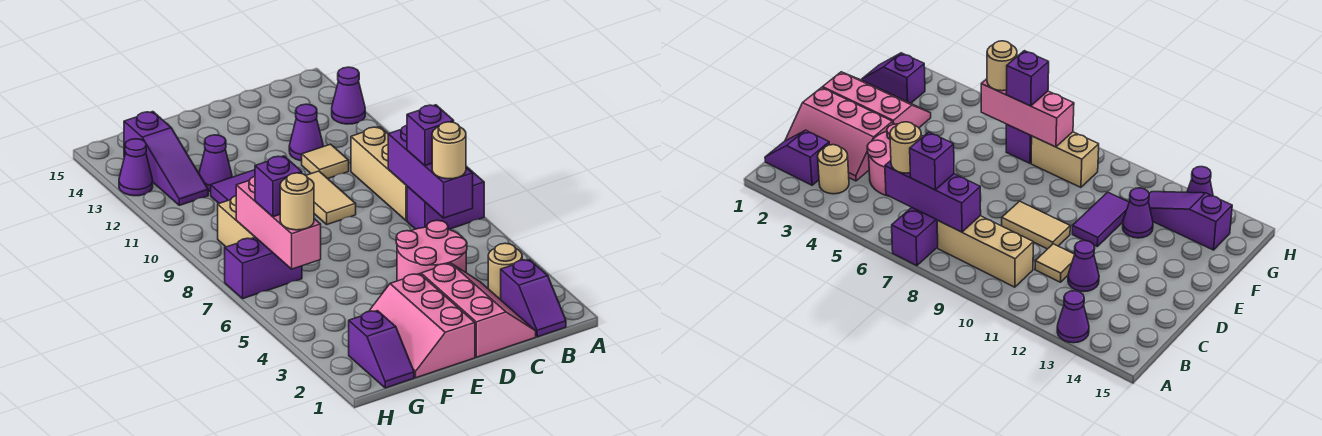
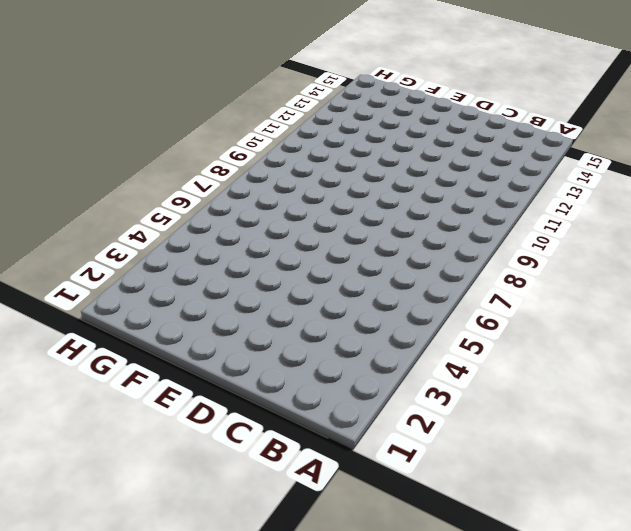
none -> purple brick A7:B7 level 1
none -> purple cone A13 level 1
none -> purple slope B1:B2 level 1 top 2

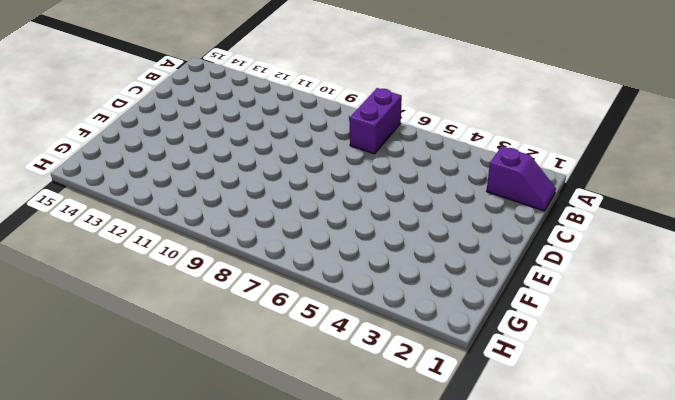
none -> purple cone A13 level 1
none -> tan round brick B3 level 1
none -> tan brick B8:B10 level 1

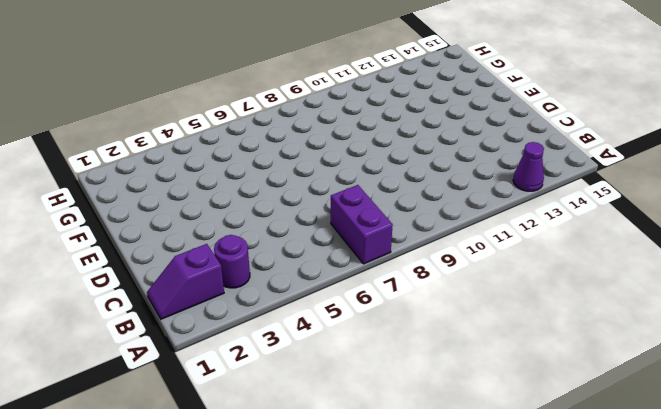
purple round brick B3 level 1 -> tan round brick B3 level 1
none -> tan brick B8:B10 level 1
none -> pink slope C1:D3 level 1 top D
none -> pink round brick C4:D5 level 1

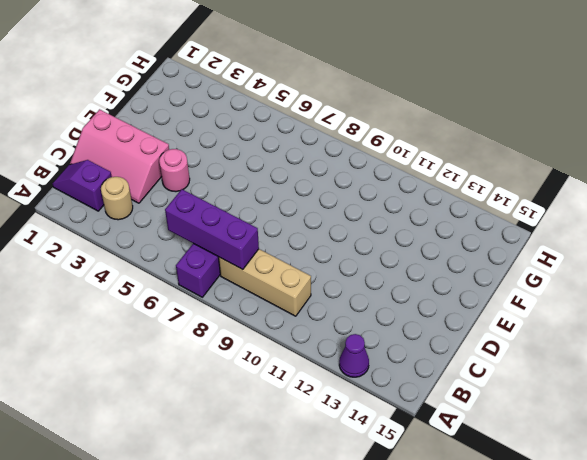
pink round brick D4 level 1 -> pink round brick C4:D5 level 1
none -> tan tile C11 level 1
none -> purple cone C12 level 1
none -> tan tile D9:D10 level 1

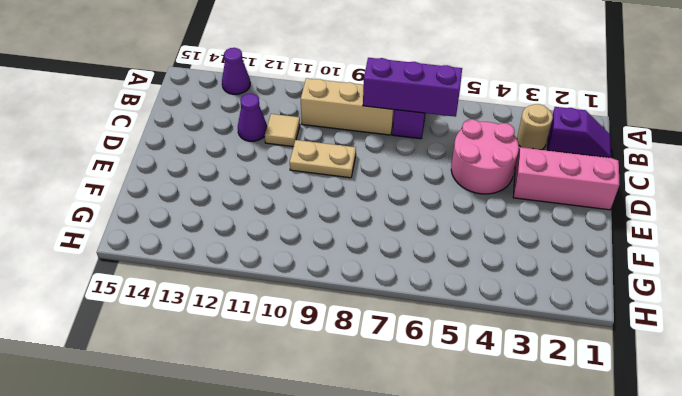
tan plate D9:D10 level 1 -> tan tile D9:D10 level 1
none -> pink slope E1:F3 level 1 top E
none -> purple tile E11:F11 level 1
none -> purple cone F12 level 1

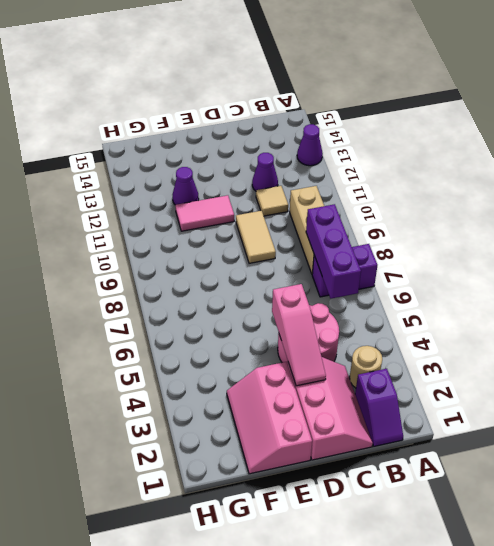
pink slope D3:D5 level 2 top 5 -> none
pink tile E11:F11 level 1 -> purple tile E11:F11 level 1
none -> purple slope G1:G2 level 1 top 2
none -> purple brick G7:H7 level 1
none -> tan brick G8:G9 level 1

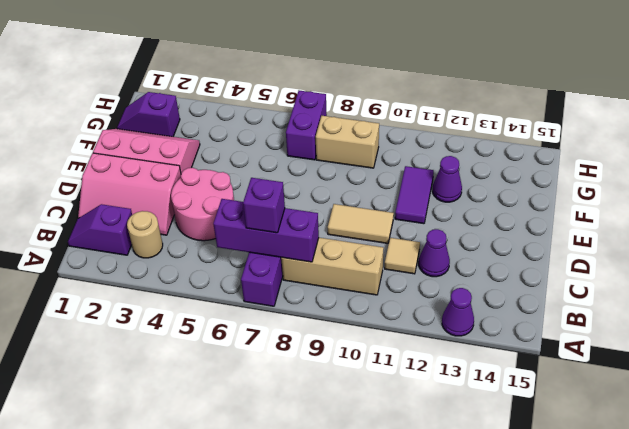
none -> purple slope G12:G14 level 1 top 14
none -> purple cone H13 level 1
none -> pink brick G6:G8 level 2

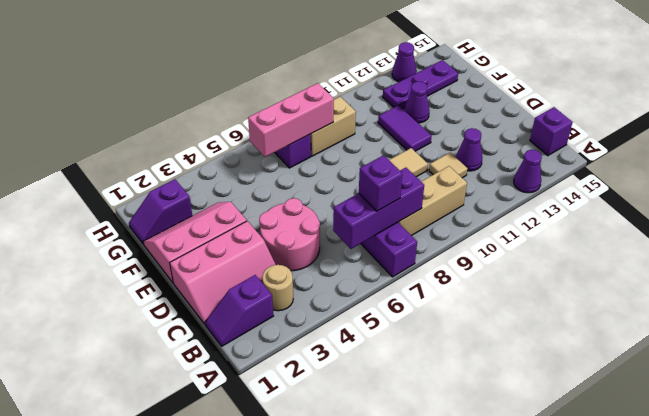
purple brick B15 level 1 -> purple brick G7 level 3
purple plate G12:G14 level 1 -> purple slope G12:G14 level 1 top 14
none -> tan round brick B6 level 3
none -> tan round brick G6 level 3

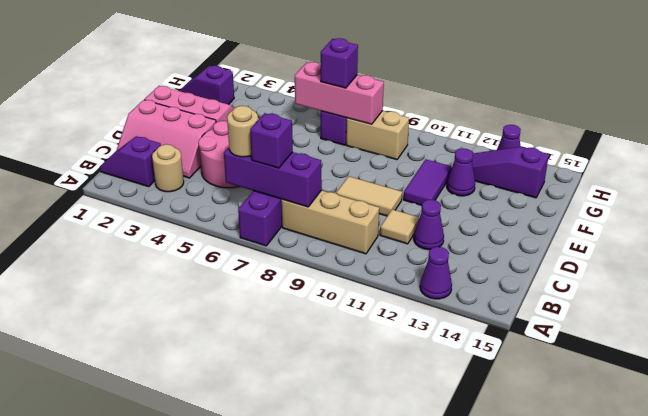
none -> tan round brick G6 level 3

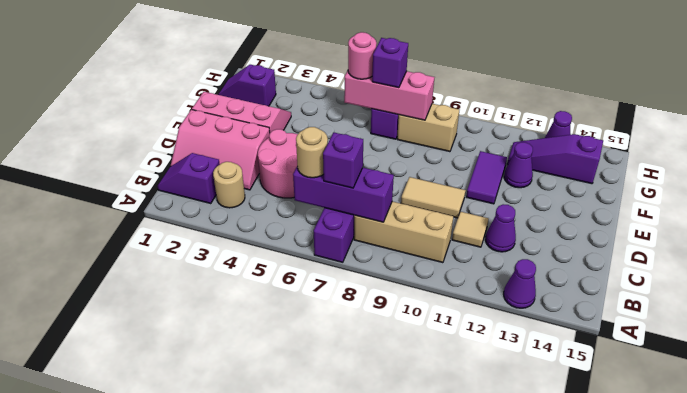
pink round brick G6 level 3 -> tan round brick G6 level 3

